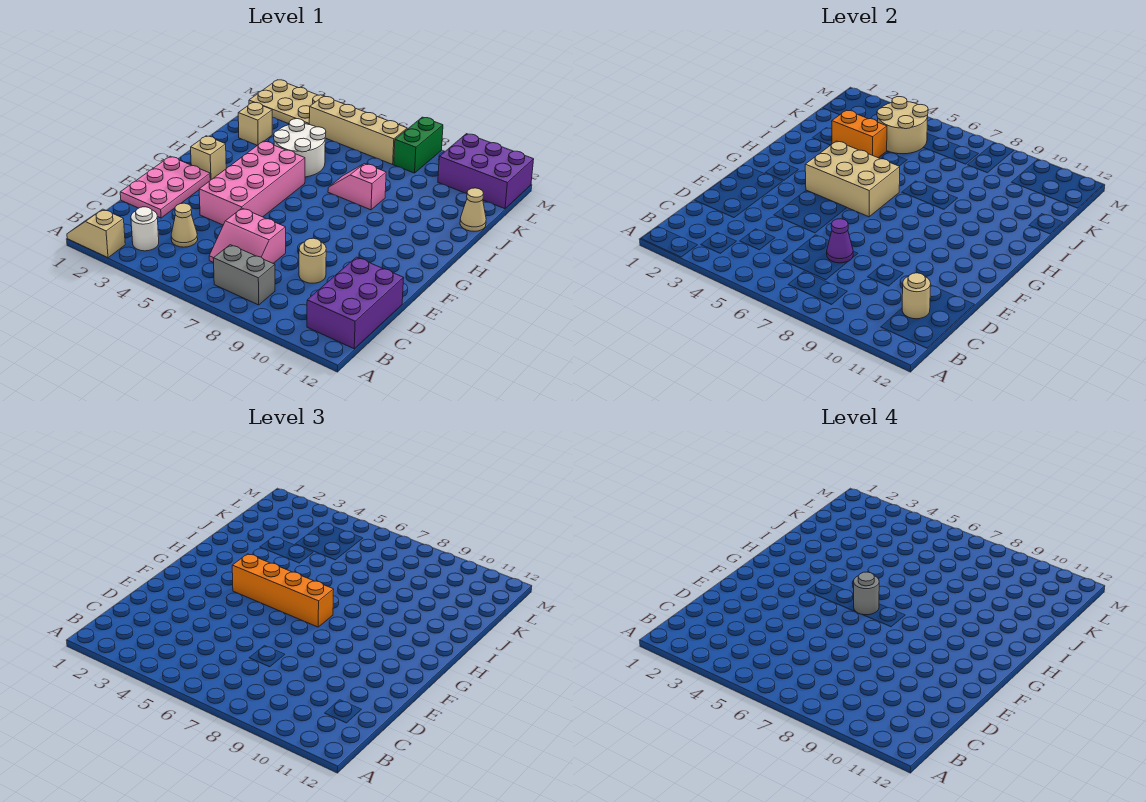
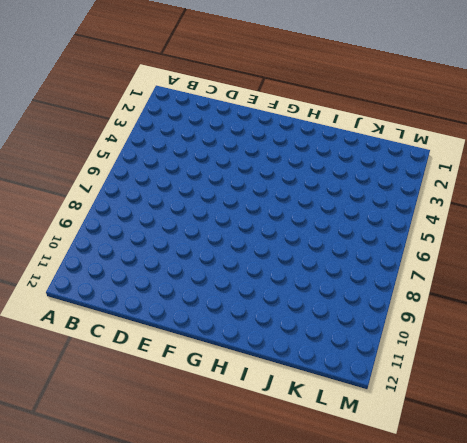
none -> tan slope A1:A2 level 1 top 2
none -> white round brick B3 level 1
none -> grey brick B7:B8 level 1

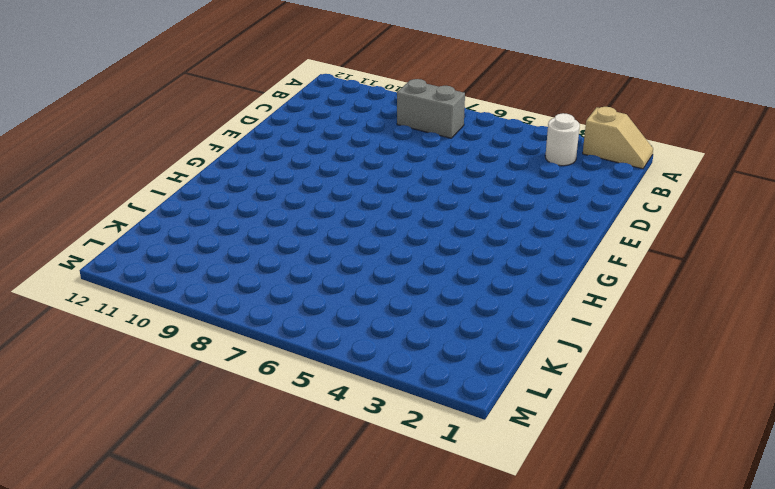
none -> purple brick B11:D12 level 1
none -> tan cone C4 level 1
none -> pink slope C6:D7 level 1 top D

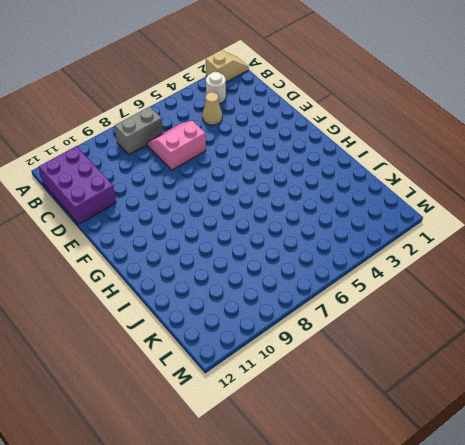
none -> pink plate D1:F2 level 1
none -> tan round brick D9 level 1
none -> pink brick E4:H5 level 1

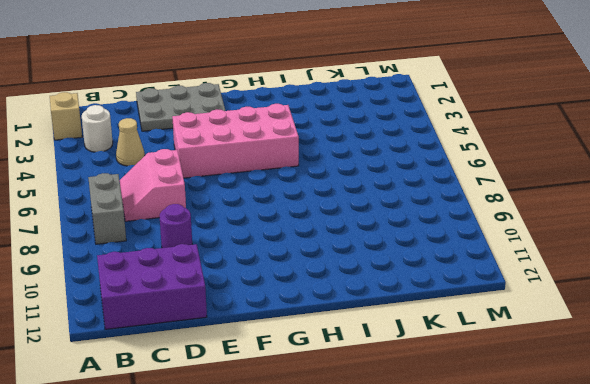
grey plate D1:F2 level 1 -> pink plate D1:F2 level 1
purple round brick D9 level 1 -> tan round brick D9 level 1
none -> tan brick G2 level 1
none -> white round brick I4:J5 level 1
none -> pink slope I7:I8 level 1 top 8

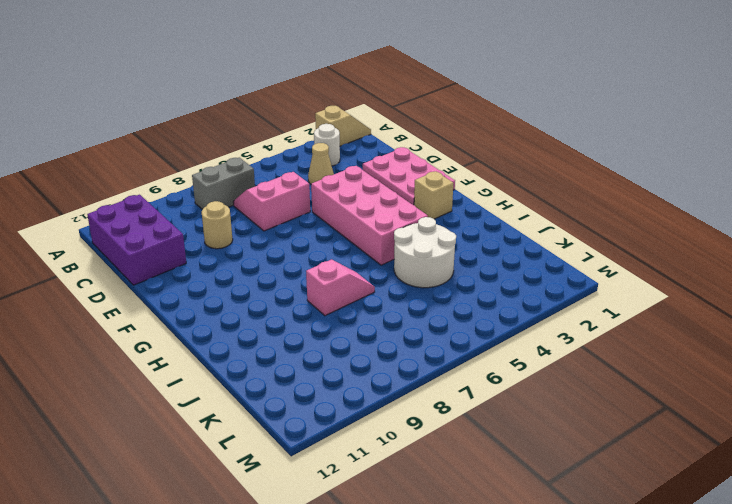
none -> tan brick J2 level 1
none -> tan cone J12 level 1
none -> tan plate L1:M3 level 1

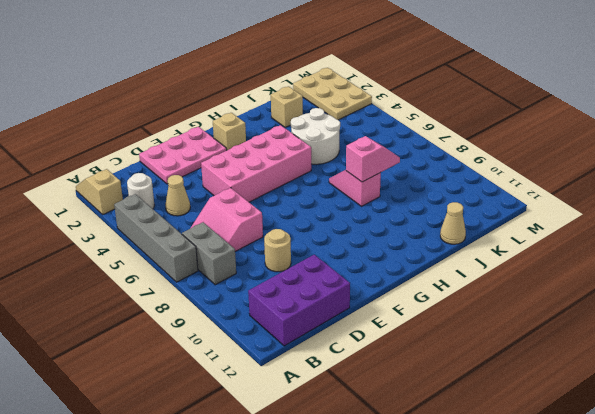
grey brick A4:A7 level 1 -> none
pink slope I8:J8 level 2 top I -> none
none -> tan brick L4:L7 level 1
none -> green brick L8:M8 level 1
none -> purple brick L10:M12 level 1

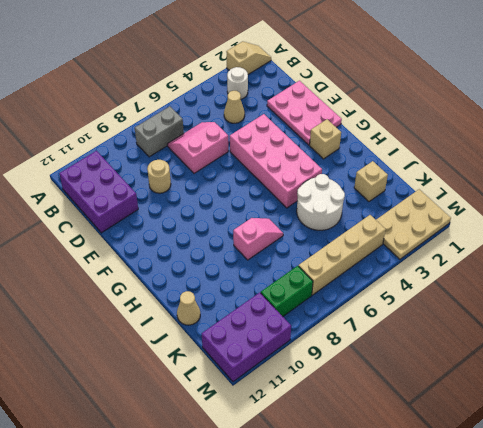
green brick L8:L9 level 1 -> green brick L8:M8 level 1
none -> tan round brick C11 level 2
none -> purple cone D7 level 2
none -> tan brick G4:H6 level 2

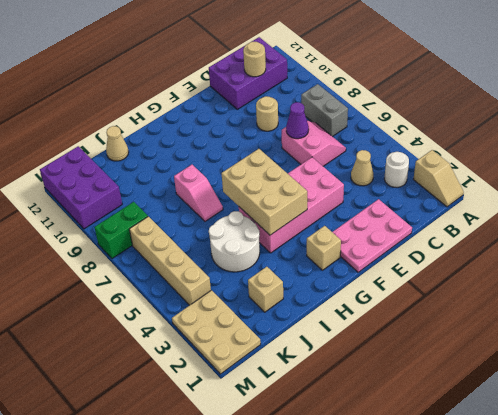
none -> orange brick J3:J4 level 2
none -> tan round brick K4:L5 level 2
none -> orange brick G4:G7 level 3

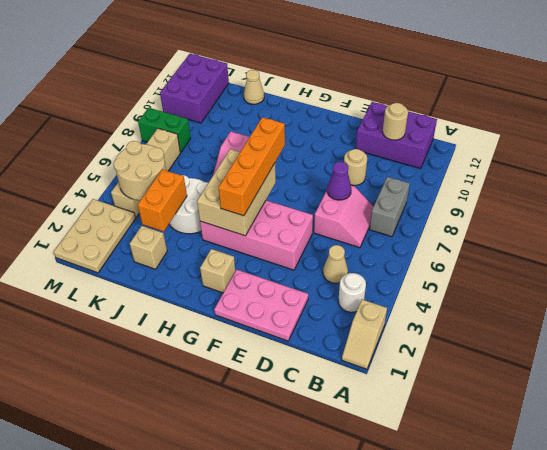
none -> grey round brick G6 level 4

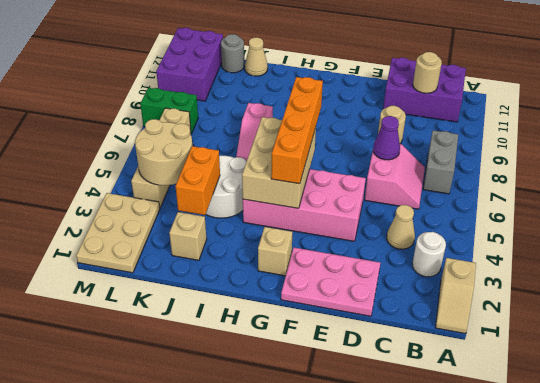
grey round brick K12 level 1 -> grey round brick G6 level 4

